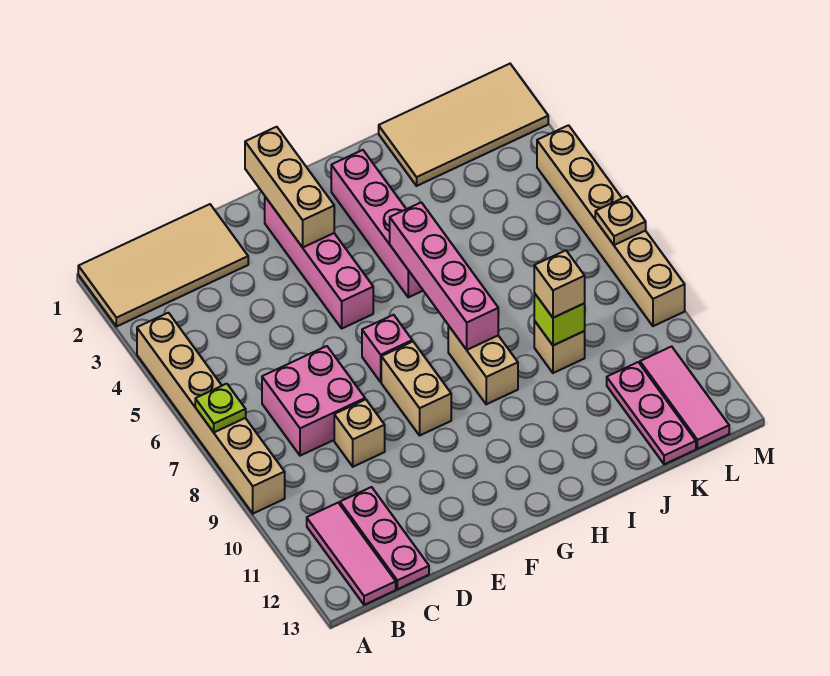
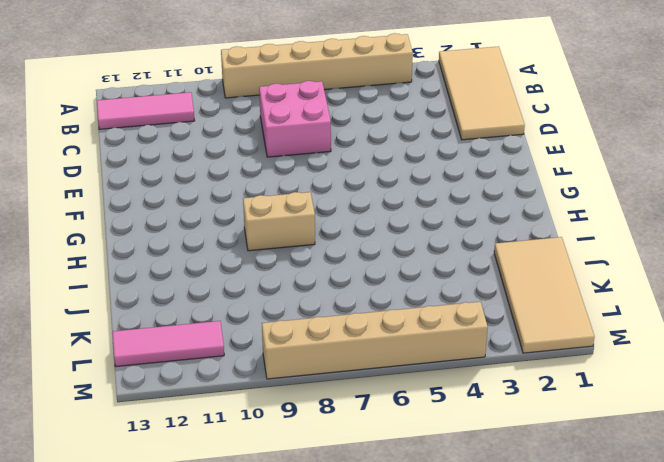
none -> pink plate C11:C13 level 1
none -> tan brick D9 level 1
none -> pink brick F2:F5 level 1

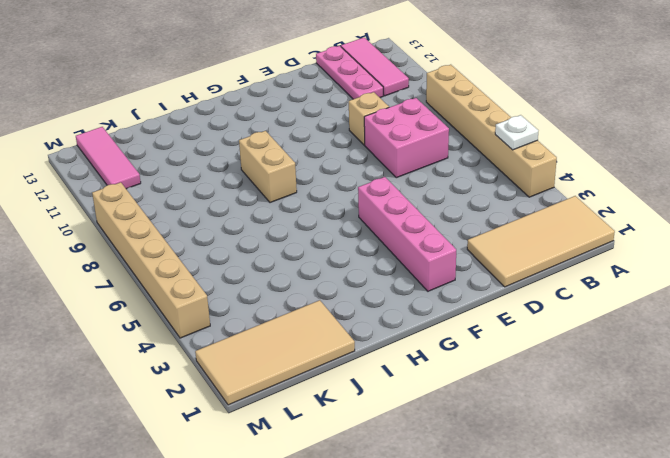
white plate A5 level 2 -> none
none -> pink brick F7 level 1
none -> tan brick F8:F9 level 1
none -> pink brick H2:H5 level 1

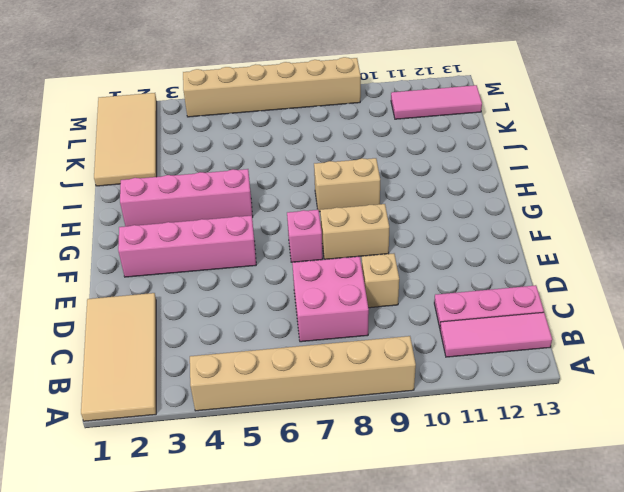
none -> tan brick J9 level 1
none -> pink plate K11:K13 level 1
none -> lime plate A7 level 2

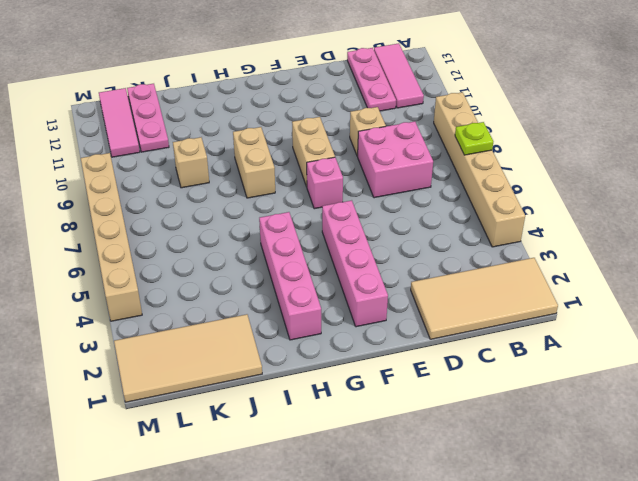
none -> tan brick F1:F3 level 2
none -> pink brick H5:H8 level 2
none -> lime brick J9 level 2

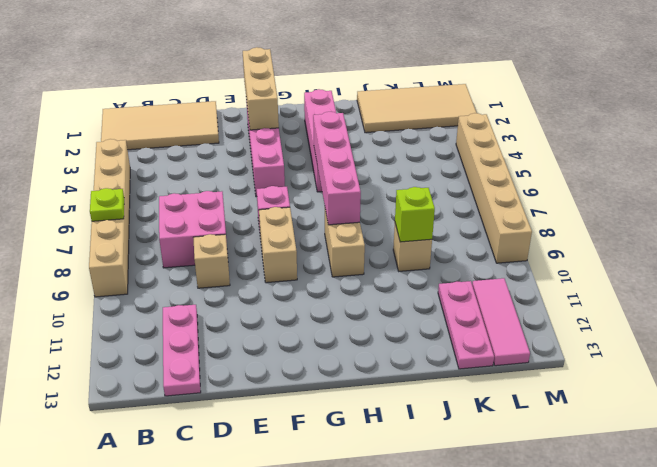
none -> pink tile B11:B13 level 1
none -> tan plate M7 level 2
none -> tan brick J9 level 3

